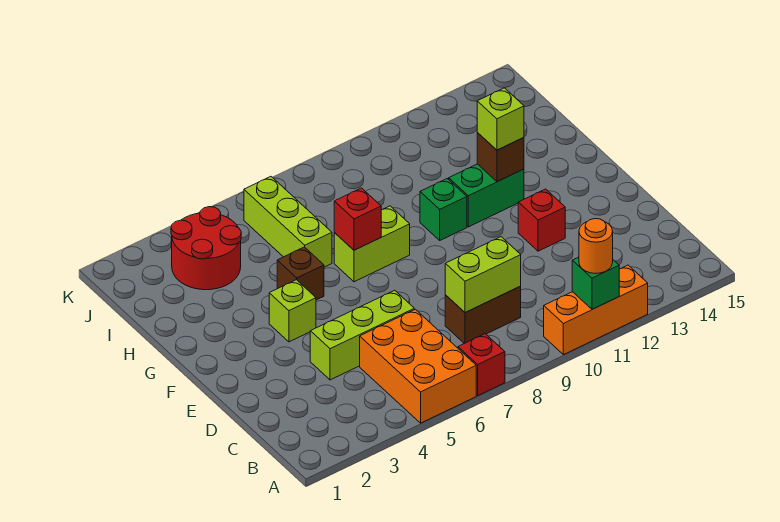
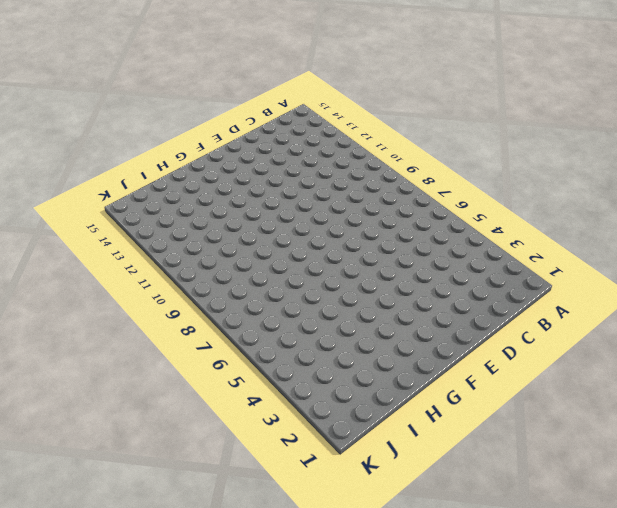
none -> orange brick A5:C6 level 1
none -> red brick A7 level 1
none -> orange brick A10:A12 level 1

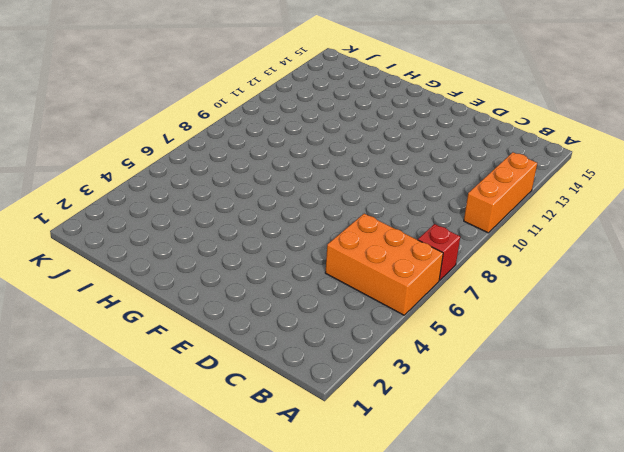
none -> brown brick C8:C9 level 1
none -> lime brick D4:D6 level 1
none -> red brick E12 level 1

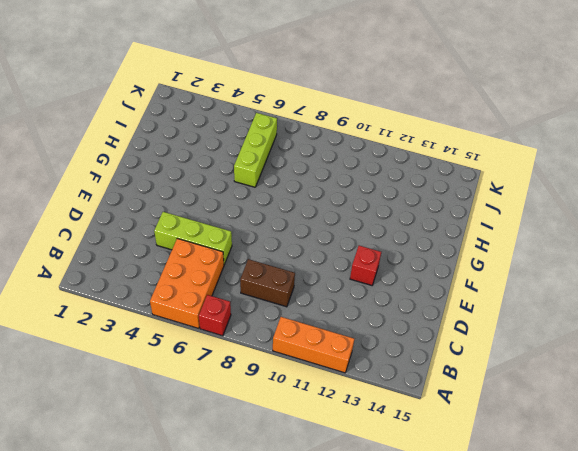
none -> lime brick F4 level 1
none -> brown brick G5 level 1
none -> lime brick G7:G8 level 1

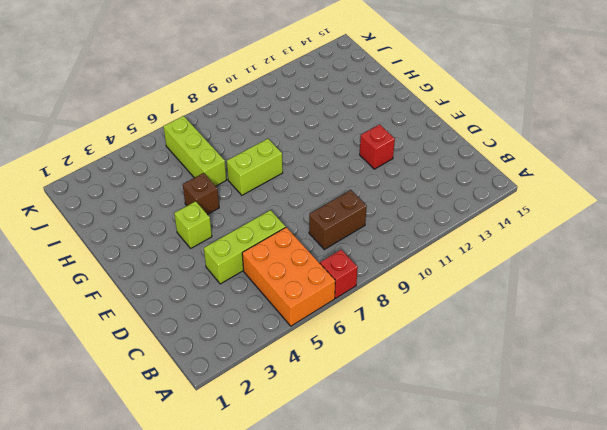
none -> orange brick A10:A12 level 1
none -> green brick G10 level 1
none -> green brick G11:G12 level 1

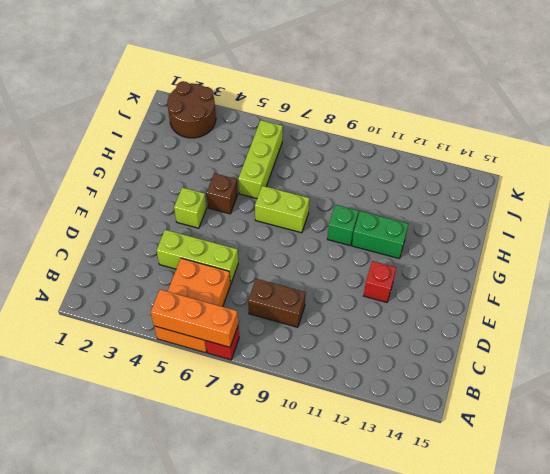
orange brick A5:A7 level 2 -> orange brick A10:A12 level 1
brown round brick J2:K3 level 1 -> red round brick I3:J4 level 1
none -> green brick A11 level 2
none -> lime brick C8:C9 level 2
none -> red brick G7 level 2

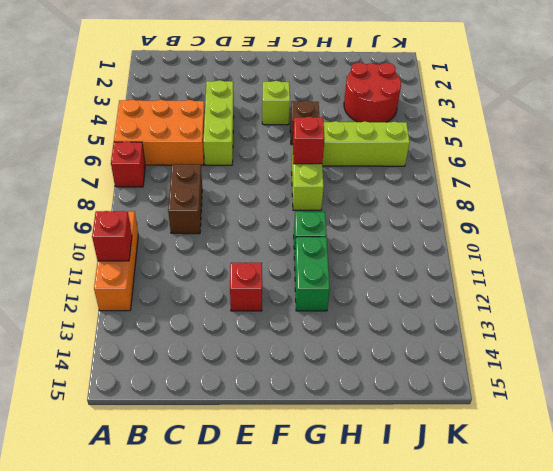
red brick A11 level 2 -> green brick A11 level 2
none -> lime brick C8:C9 level 2
none -> brown brick G12 level 2
none -> orange round brick A11 level 3

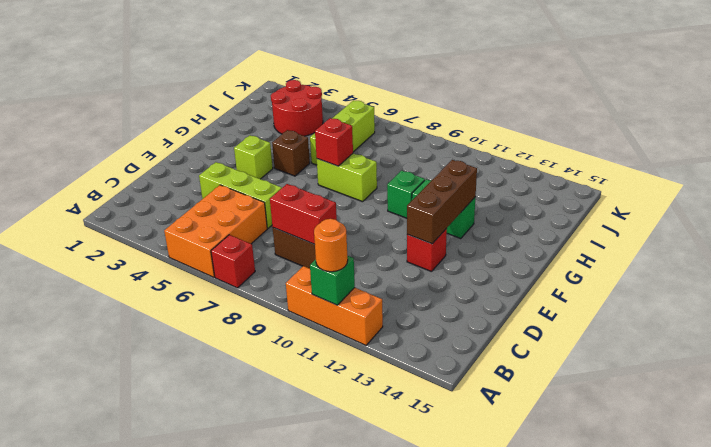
red brick C8:C9 level 2 -> lime brick C8:C9 level 2
brown brick E12:G12 level 2 -> brown brick G12 level 2
none -> lime brick G12 level 3

